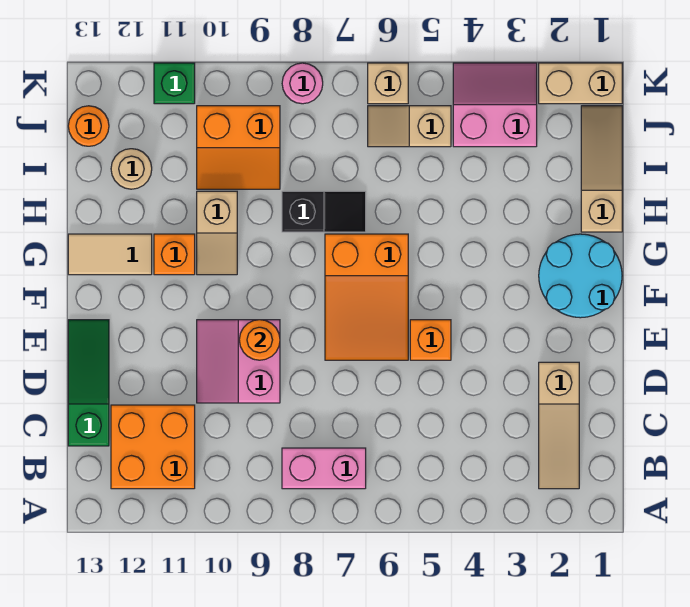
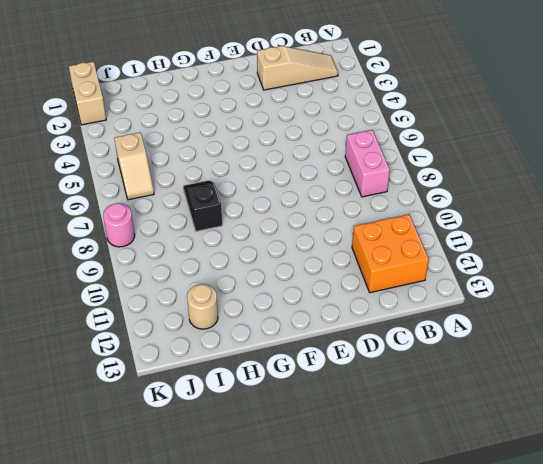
none -> green slope C13:E13 level 1 top C
none -> pink slope D9:E10 level 1 top 9
none -> orange brick E5 level 1

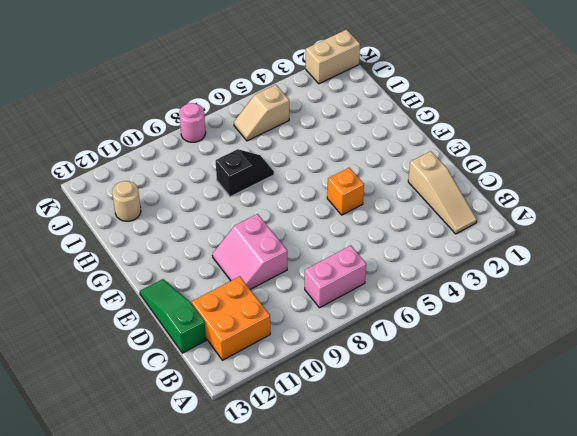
none -> orange slope E6:G7 level 1 top G
none -> cyan round brick F1:G2 level 1
none -> tan slope G10:H10 level 1 top H

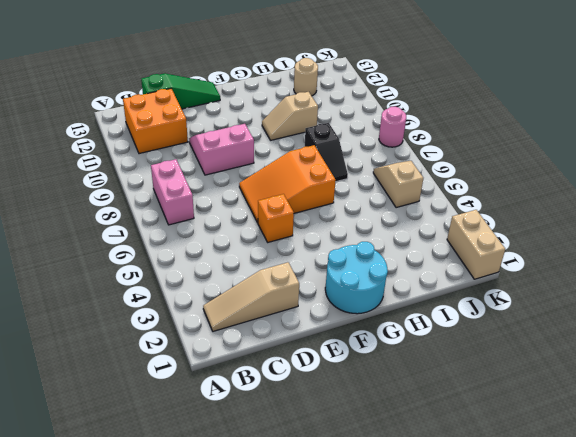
none -> orange brick G11 level 1
none -> tan tile G12:G13 level 1
none -> tan slope H1:J1 level 1 top H

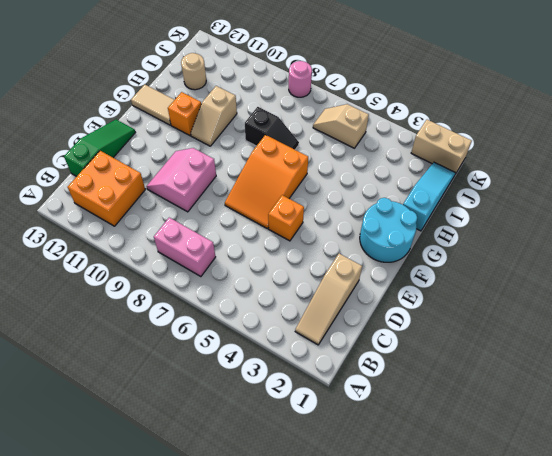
cyan slope H1:J1 level 1 top H -> tan slope H1:J1 level 1 top H
none -> orange slope I9:J10 level 1 top J
none -> pink slope J3:K4 level 1 top J
none -> orange round brick J13 level 1

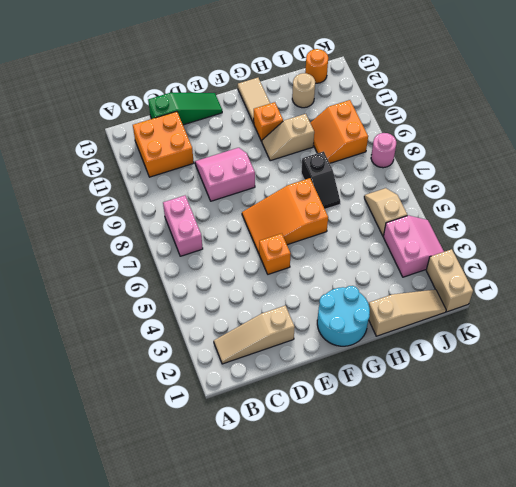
none -> tan brick K6 level 1
none -> green brick K11 level 1
none -> orange round brick E9 level 2

